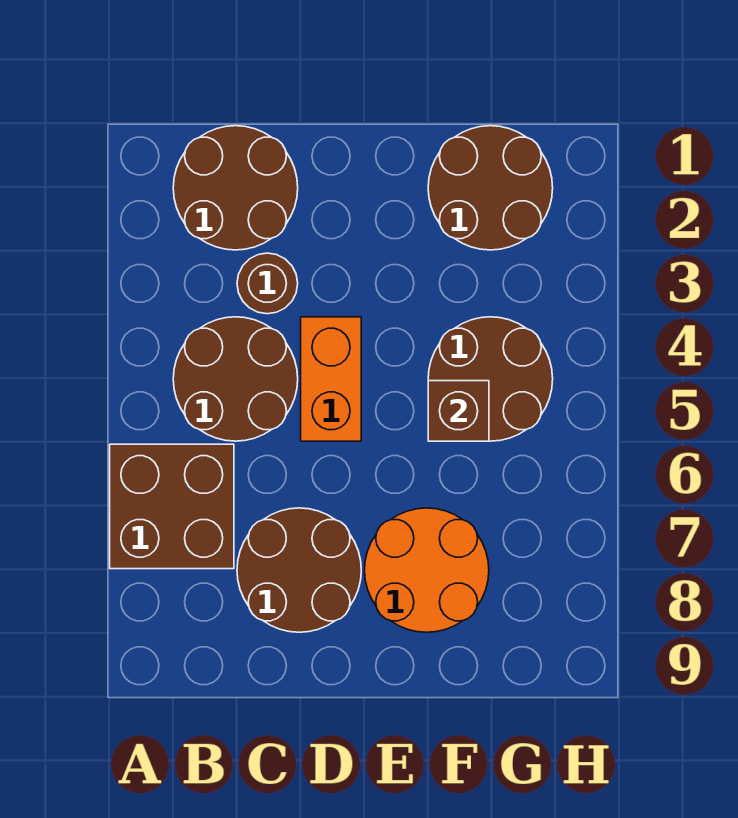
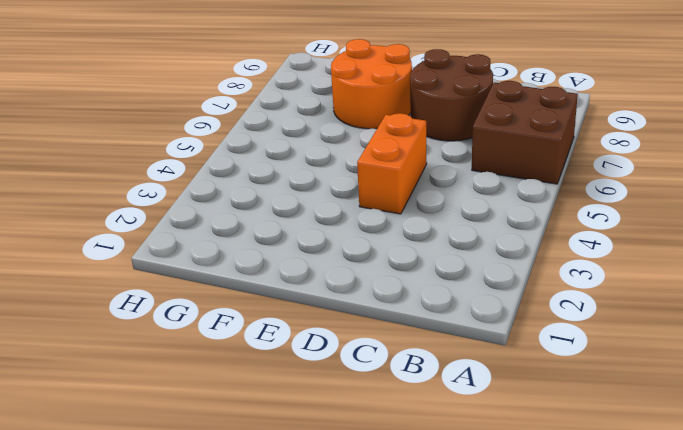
none -> brown round brick B1:C2 level 1
none -> brown round brick B4:C5 level 1

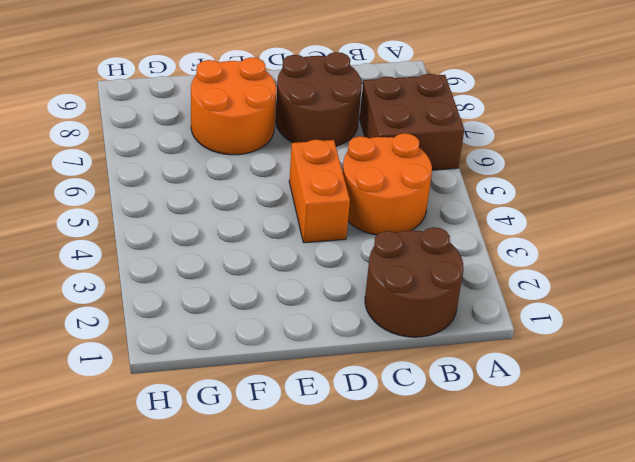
orange round brick B4:C5 level 1 -> brown round brick B4:C5 level 1
none -> brown round brick C3 level 1
none -> brown round brick F1:G2 level 1

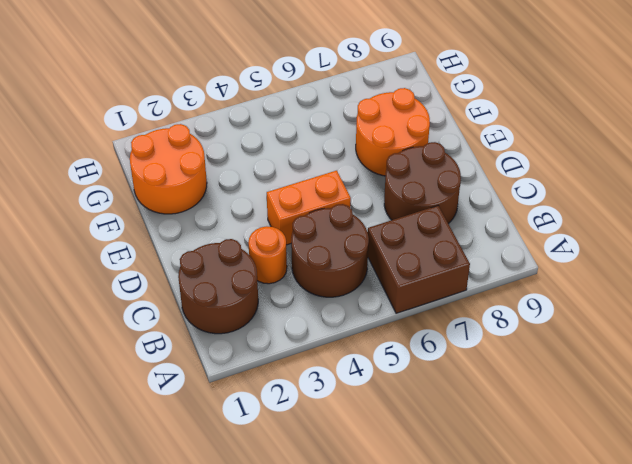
orange round brick C3 level 1 -> brown round brick C3 level 1
orange round brick F1:G2 level 1 -> brown round brick F1:G2 level 1
none -> brown round brick F4:G5 level 1
none -> brown brick F5 level 2

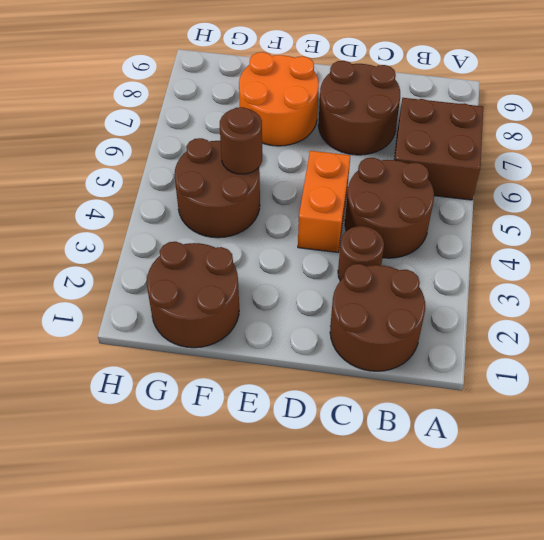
brown round brick F5 level 2 -> brown brick F5 level 2

